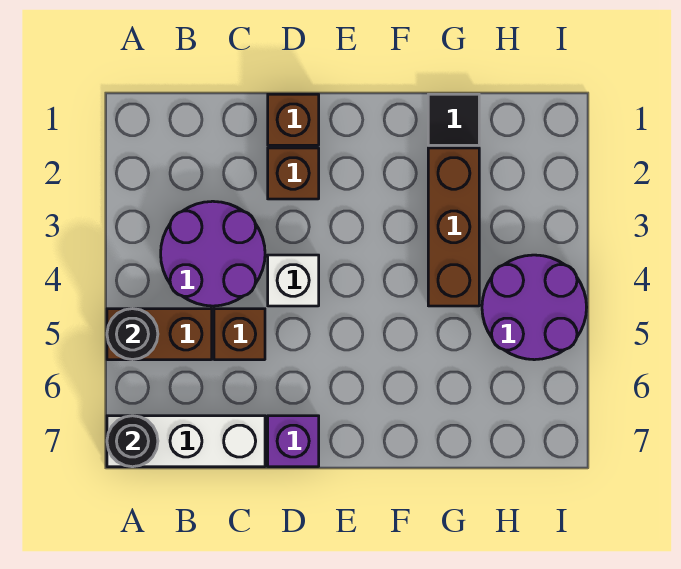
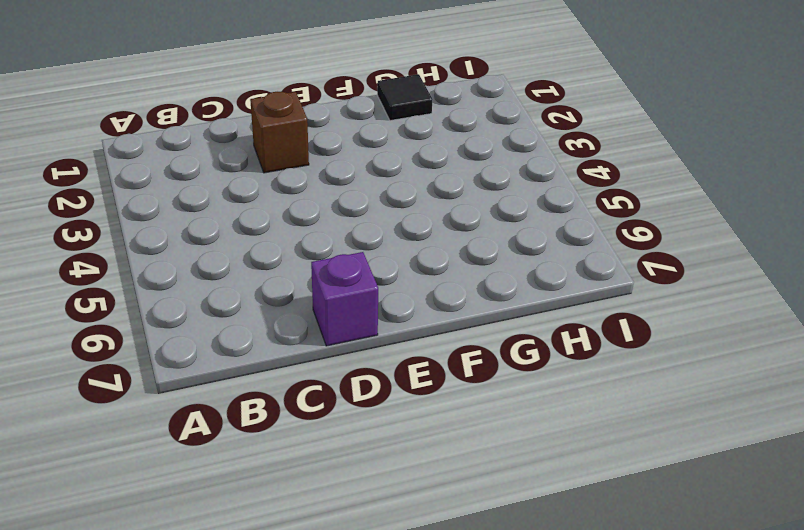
none -> brown brick A5:B5 level 1
none -> white brick A7:C7 level 1
none -> purple round brick B3:C4 level 1

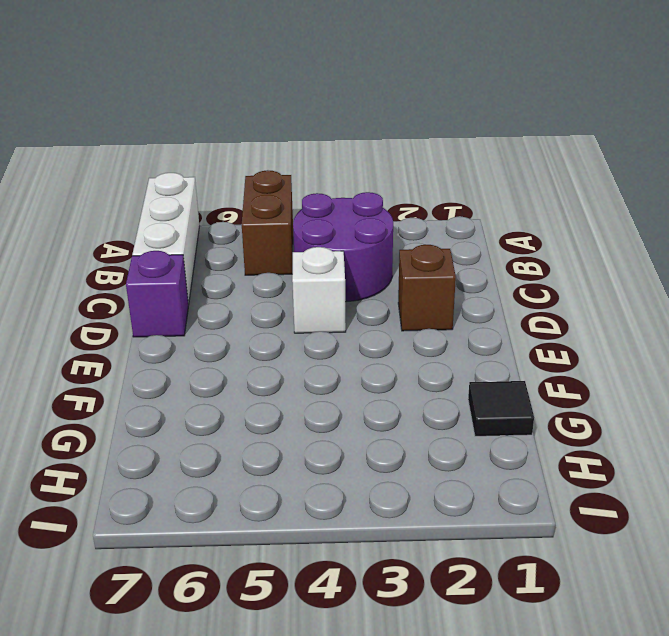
none -> brown brick C5 level 1
none -> brown brick D1 level 1
none -> brown brick G2:G4 level 1

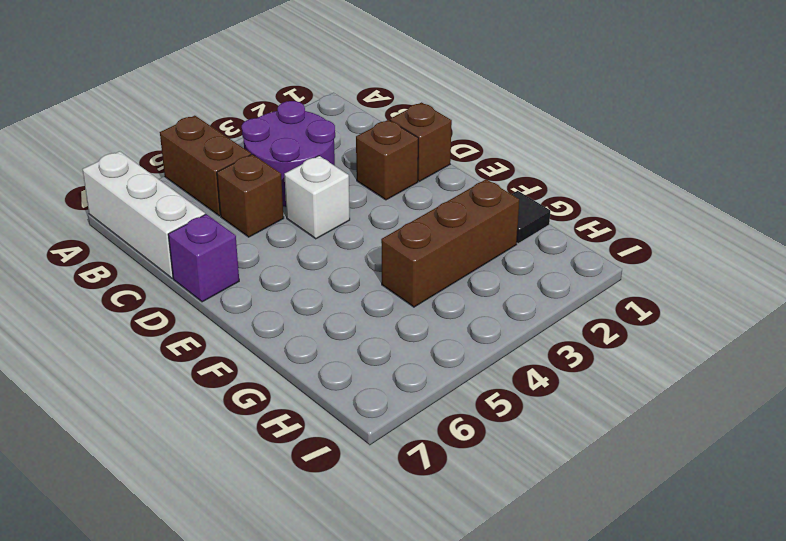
none -> purple round brick H4:I5 level 1
none -> black round brick A5 level 2
none -> black round brick A7 level 2

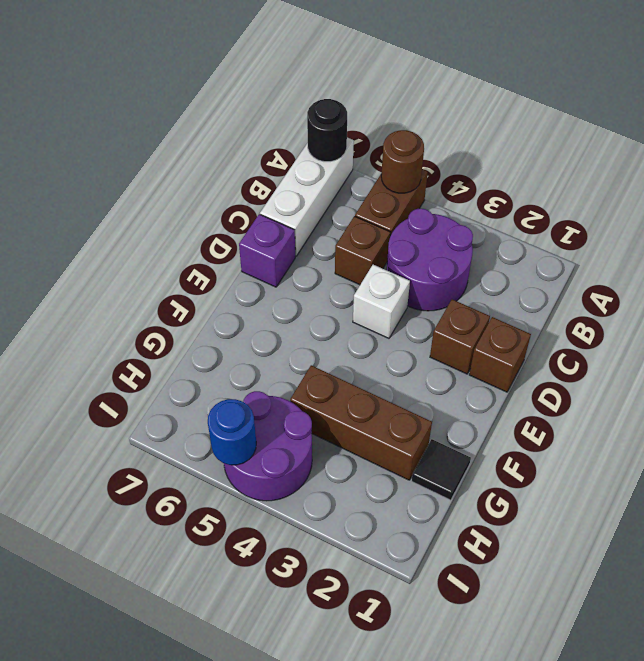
brown round brick A5 level 2 -> black round brick A5 level 2
blue round brick I5 level 2 -> none

